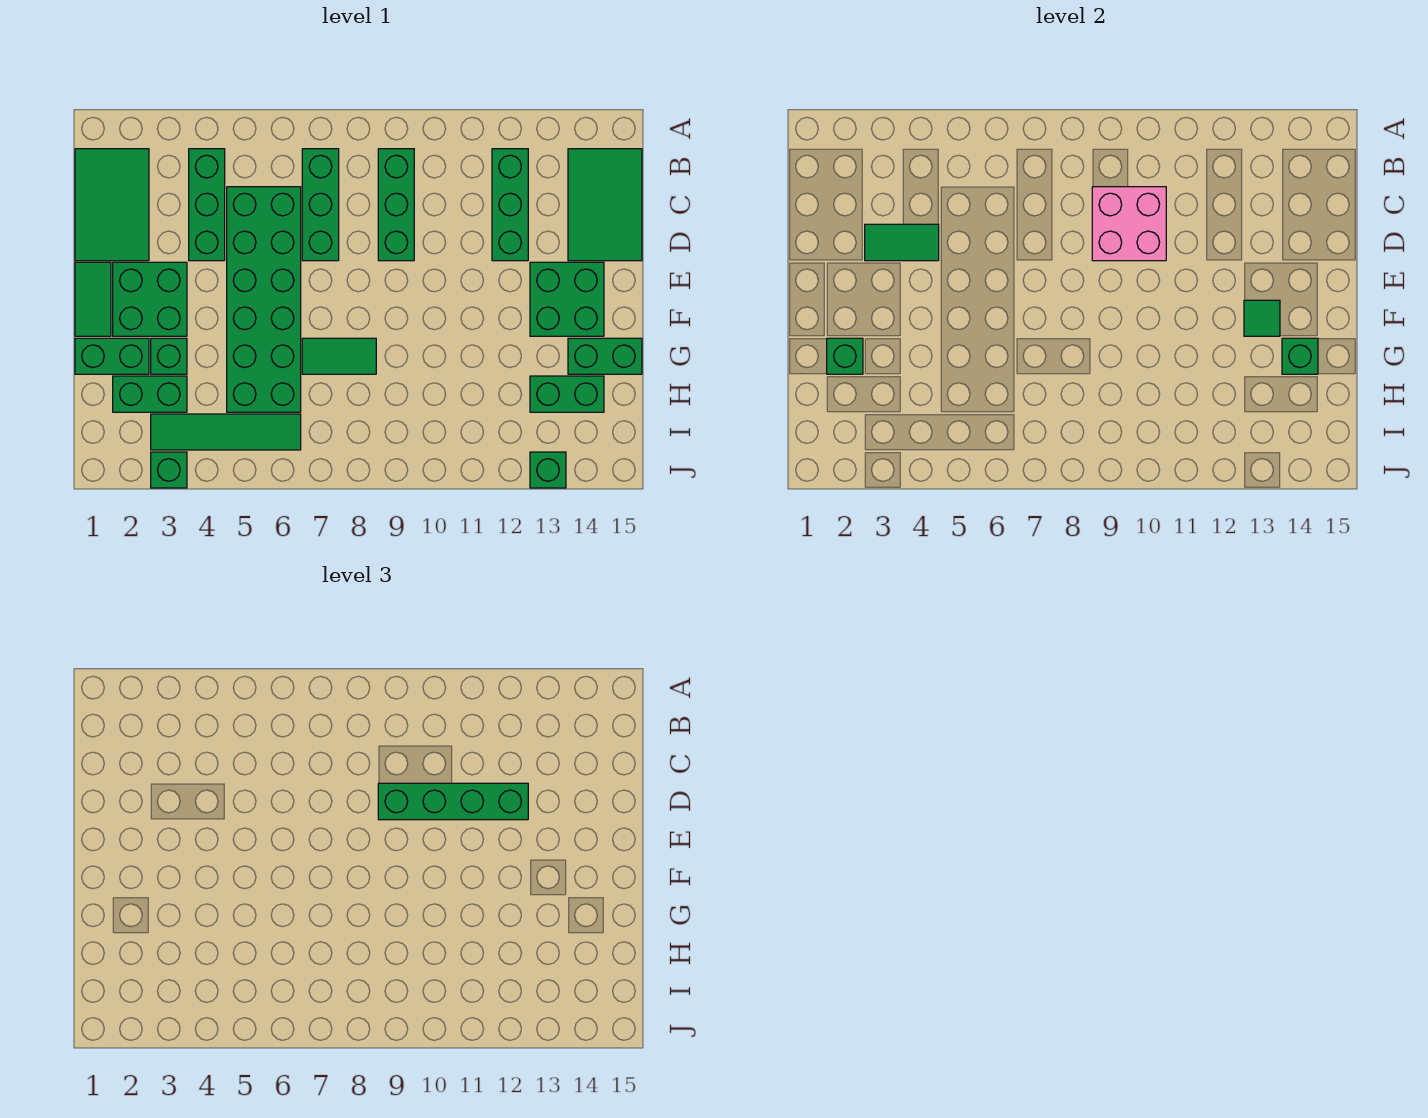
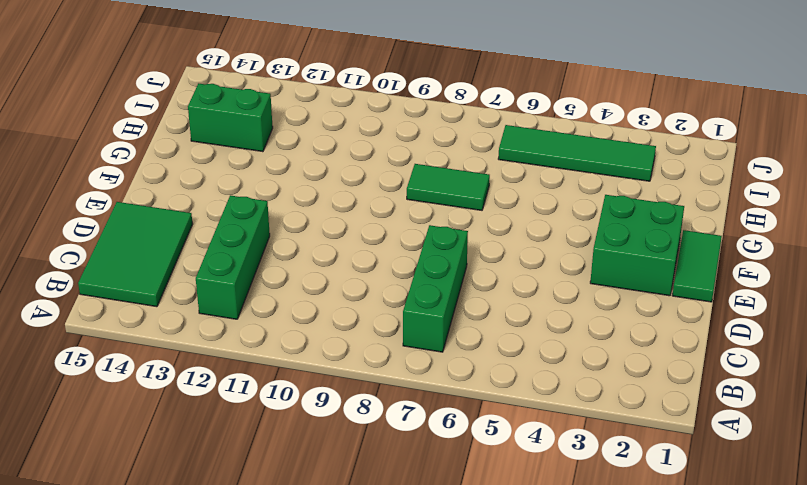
none -> green tile B1:D2 level 1
none -> green brick B4:D4 level 1
none -> green brick B9:D9 level 1

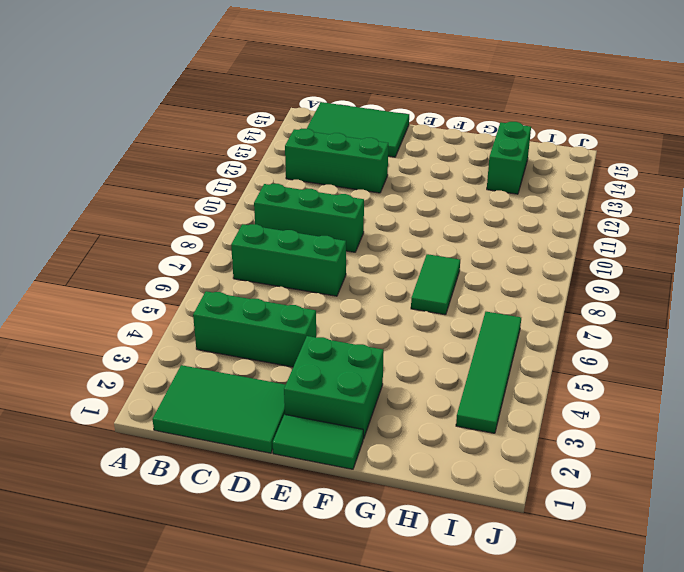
none -> green brick C5:H6 level 1
none -> green brick E13:F14 level 1
none -> green brick G1:G2 level 1

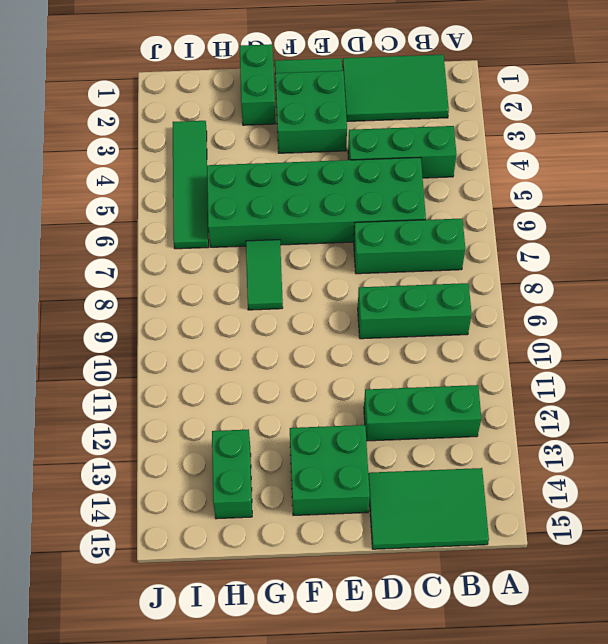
none -> green brick G3 level 1
none -> green brick G14:G15 level 1
none -> green brick H2:H3 level 1

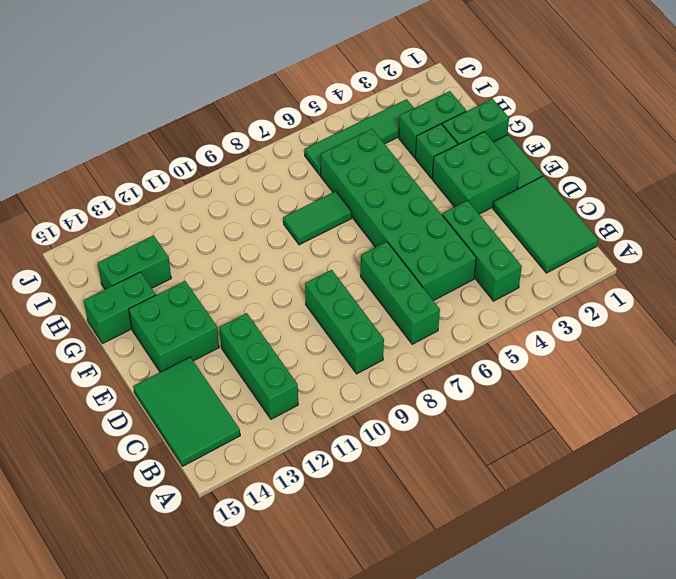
none -> green brick J3 level 1
none -> green brick J13 level 1
none -> pink brick C9:D10 level 2

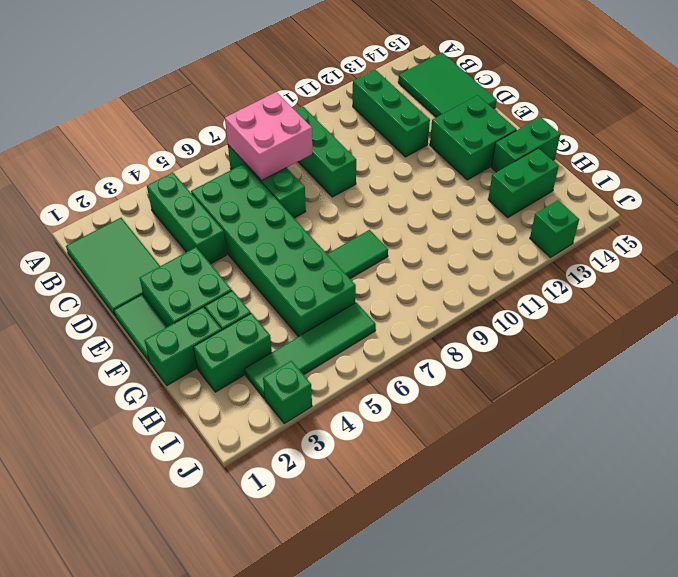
pink brick B7:C8 level 2 -> pink brick C9:D10 level 2
none -> green tile D3:D4 level 2
none -> green tile F13 level 2
none -> green brick G2 level 2

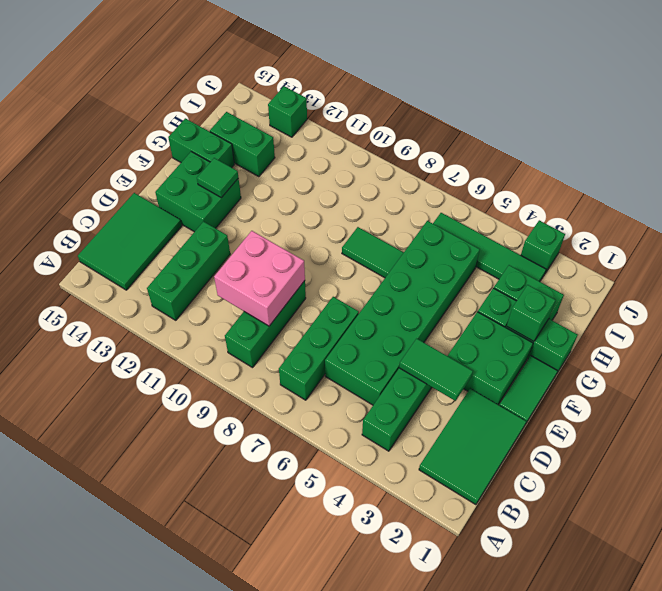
none -> green brick G14 level 2
none -> green brick D9:D12 level 3

